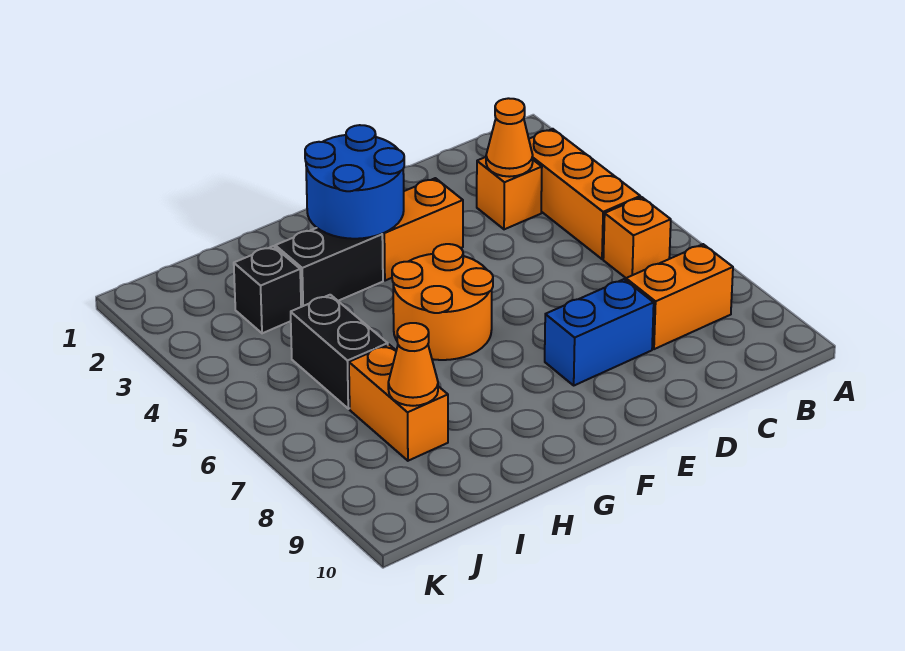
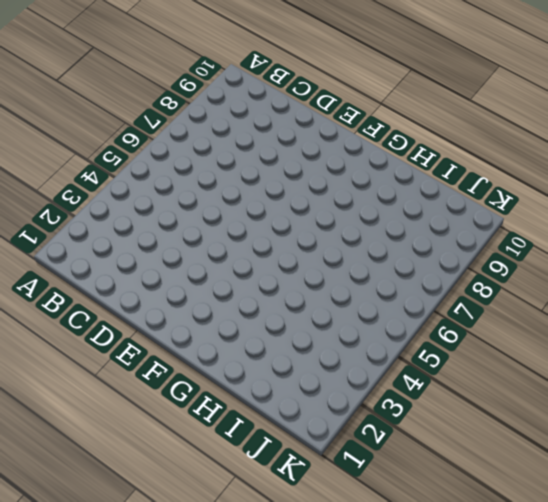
none -> orange brick B3:B5 level 1
none -> orange brick B6 level 1
none -> orange brick B8:C8 level 1

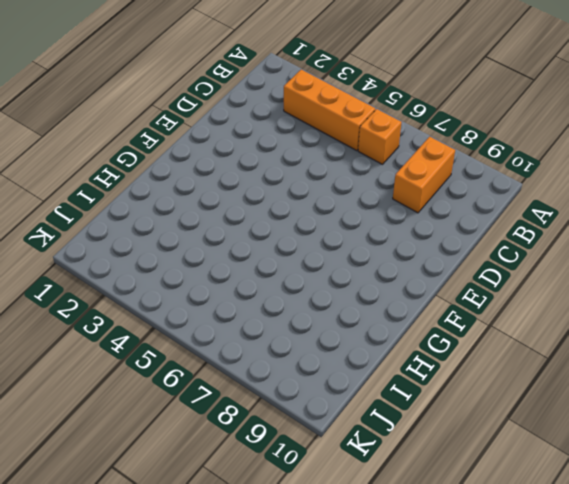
none -> orange brick C3 level 1
none -> blue brick D8:E8 level 1
none -> orange brick E3:F3 level 1

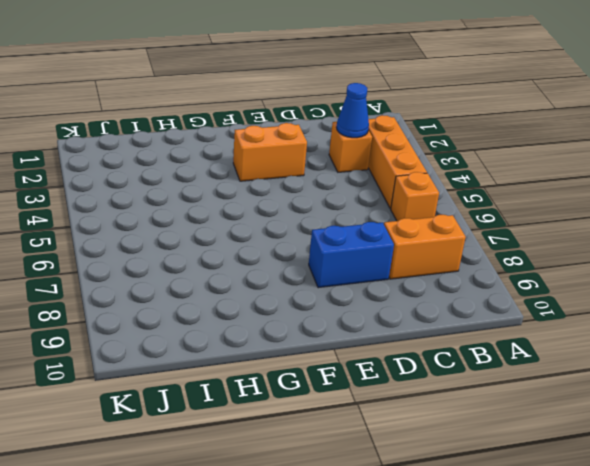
blue cone C3 level 2 -> orange cone C3 level 2
none -> orange round brick F5:G6 level 1
none -> black brick G3:H3 level 1
none -> black brick I3 level 1

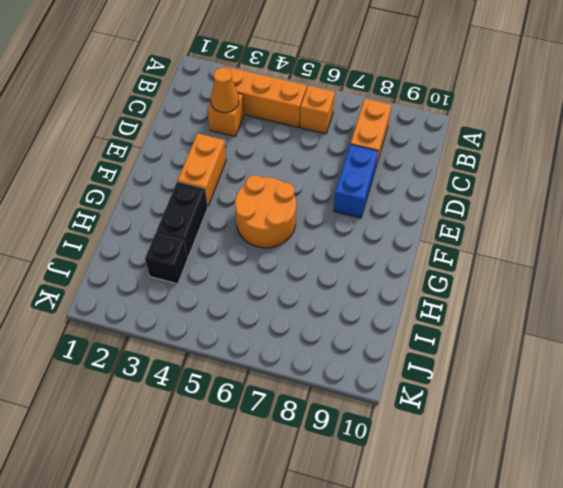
none -> black brick I5:I6 level 1
none -> orange brick I7:I8 level 1
none -> blue round brick F2:G3 level 2

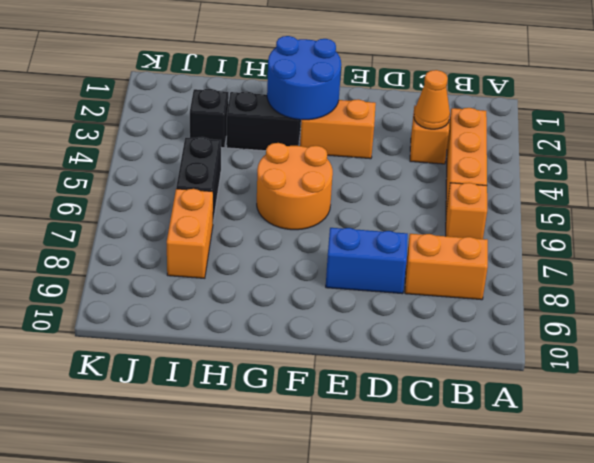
none -> orange cone I8 level 2

